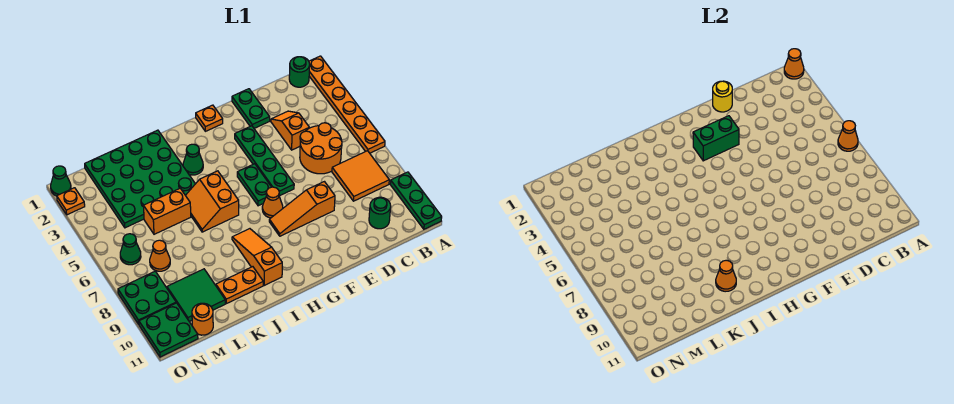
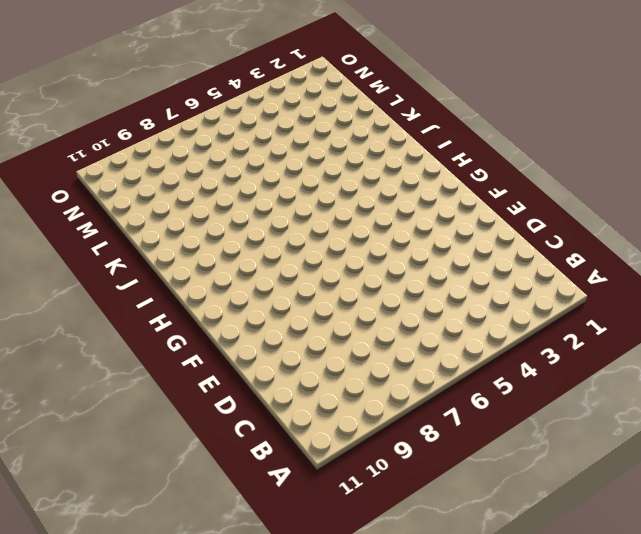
none -> orange plate A1:A6 level 1
none -> green plate A9:A11 level 1
none -> green round brick B1 level 1
none -> orange tile B7:C8 level 1

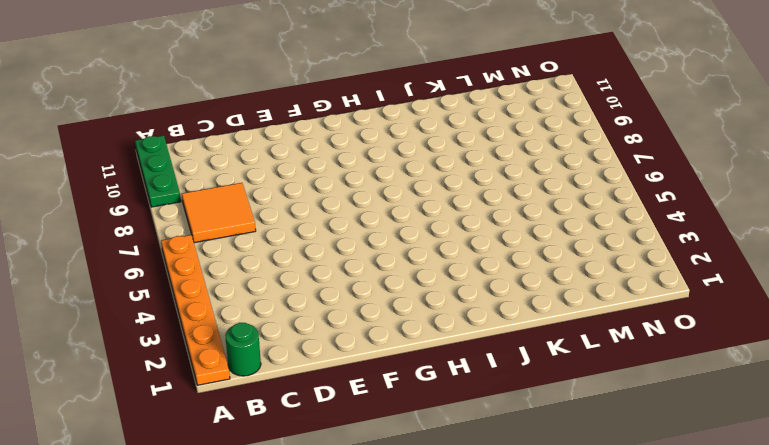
none -> orange round brick C5:D6 level 1
none -> green round brick C10 level 1
none -> orange slope D3:D4 level 1 top 4
none -> green plate E1:E2 level 1

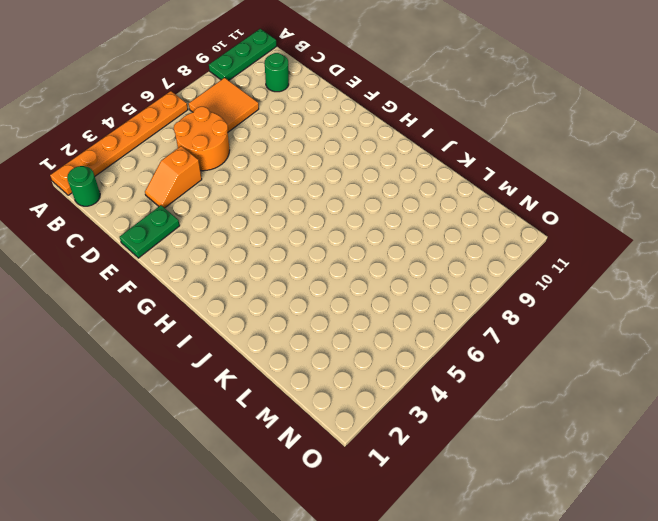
none -> orange slope E8:G8 level 1 top E
none -> green plate F3:F6 level 1
none -> orange plate G1 level 1
none -> green plate G5:G6 level 1

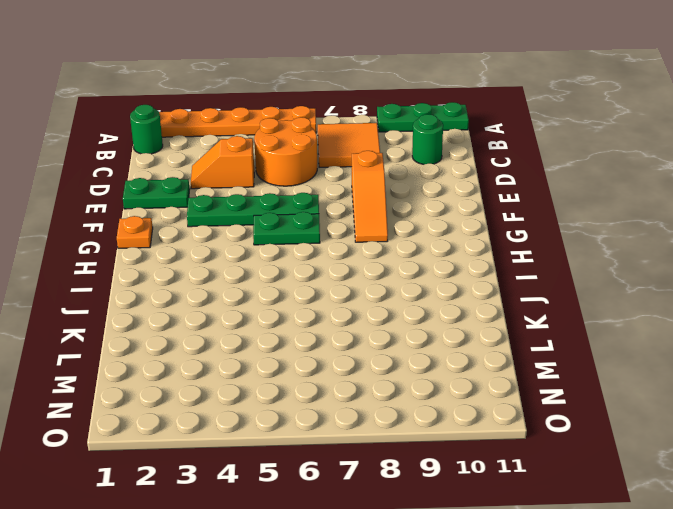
none -> orange cone G7 level 1
none -> green cone I3 level 1
none -> orange slope I5:J6 level 1 top I
none -> orange slope I8:I10 level 1 top 10

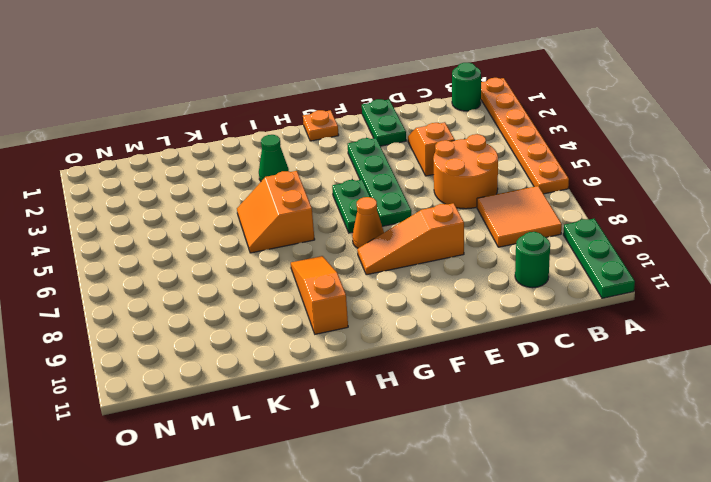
none -> green plate J1:M4 level 1
none -> orange plate J10:K10 level 1
none -> orange brick K5:L5 level 1
none -> green tile L9:M10 level 1

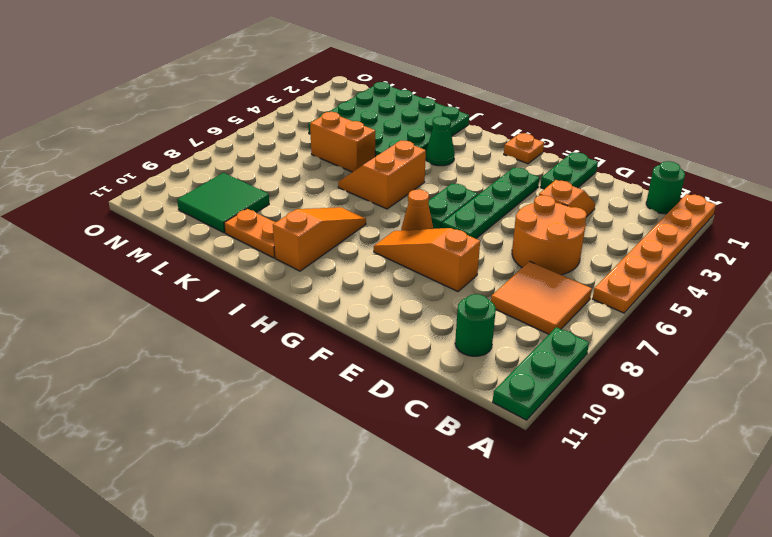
none -> orange cone M7 level 1
none -> orange round brick M11 level 1
none -> green cone N6 level 1
none -> green plate N8:O9 level 1

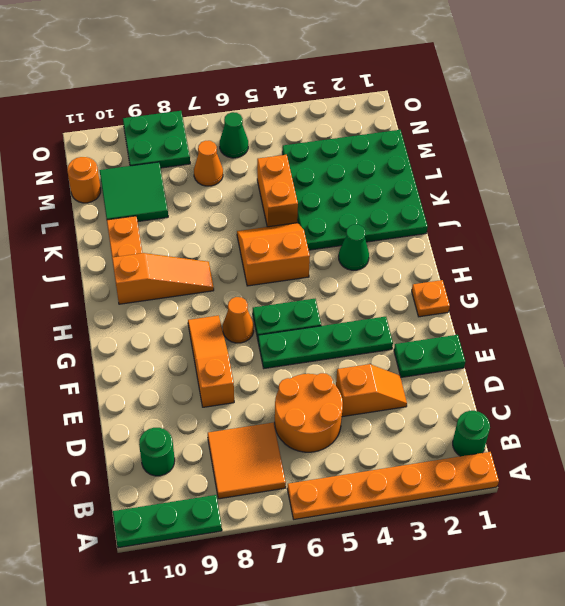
none -> green plate N10:O11 level 1
none -> green cone O1 level 1
none -> orange plate O2 level 1
none -> orange cone A1 level 2

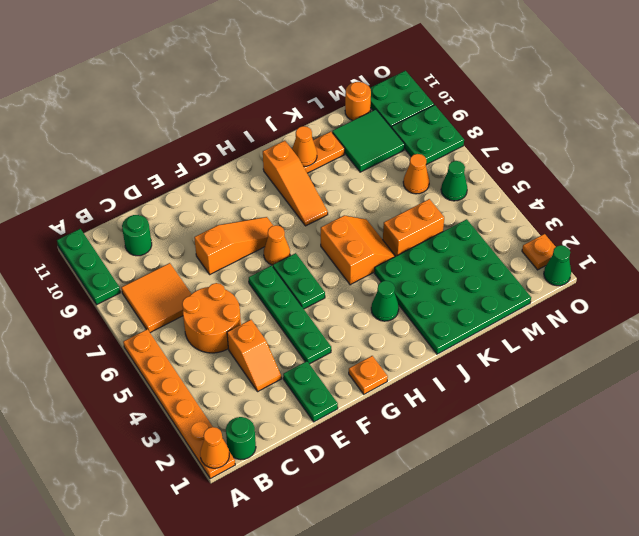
none -> orange cone A6 level 2
none -> yellow round brick E1 level 2
none -> green brick F3:G3 level 2

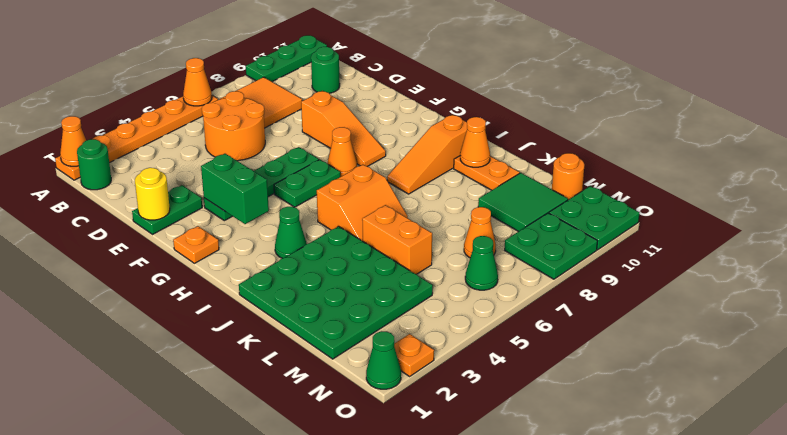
none -> orange slope D3:D4 level 1 top 4

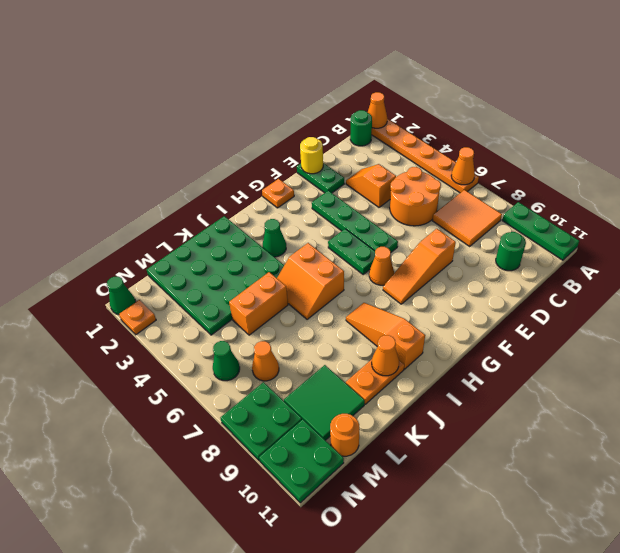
none -> green brick F3:G3 level 2

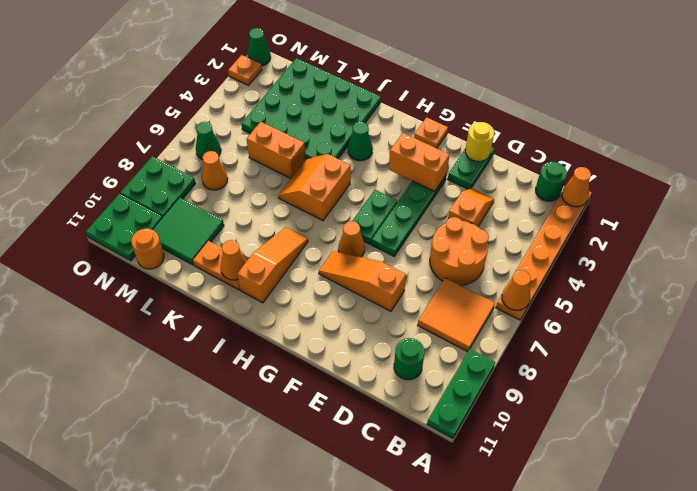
orange brick F3:G3 level 2 -> green brick F3:G3 level 2

